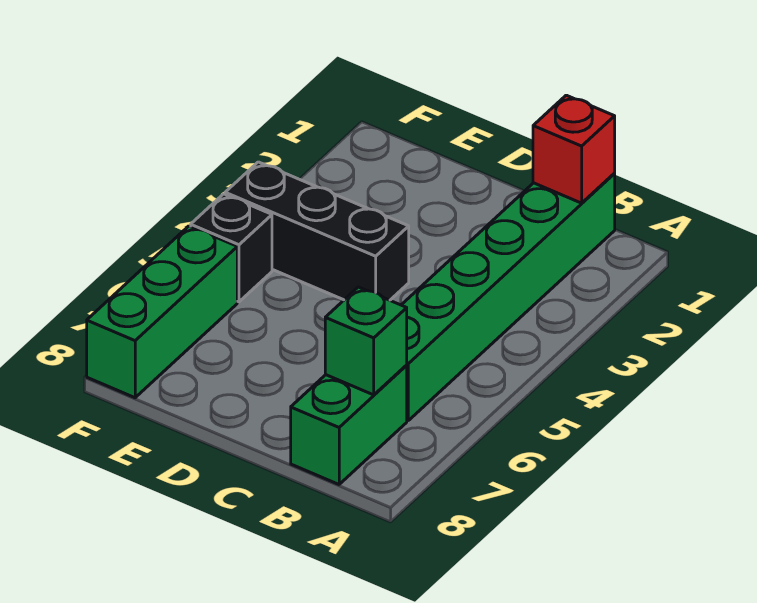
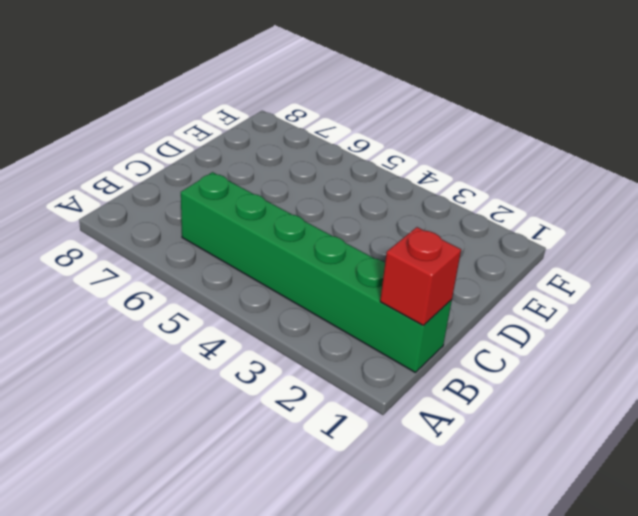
none -> green brick B7:B8 level 1
none -> black brick D4:F4 level 1

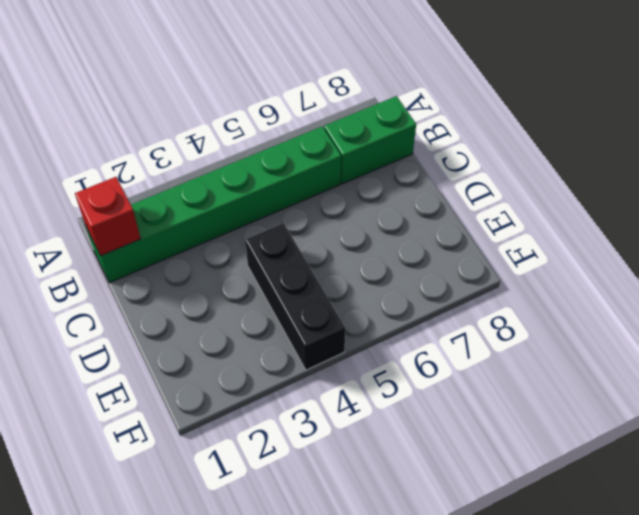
none -> black brick F5 level 1
none -> green brick F6:F8 level 1

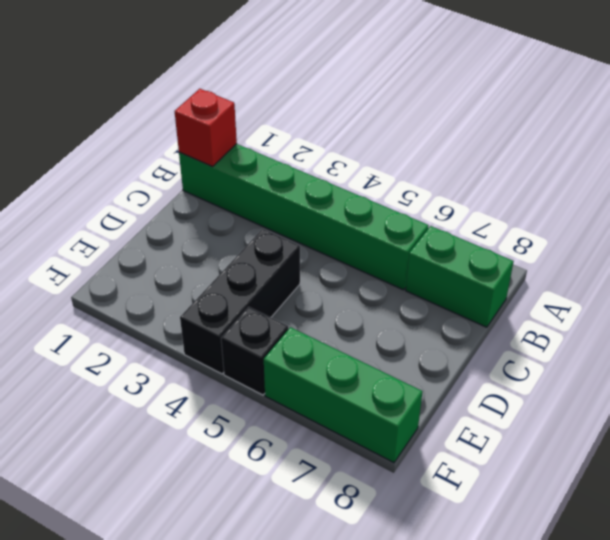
none -> green brick B7 level 2

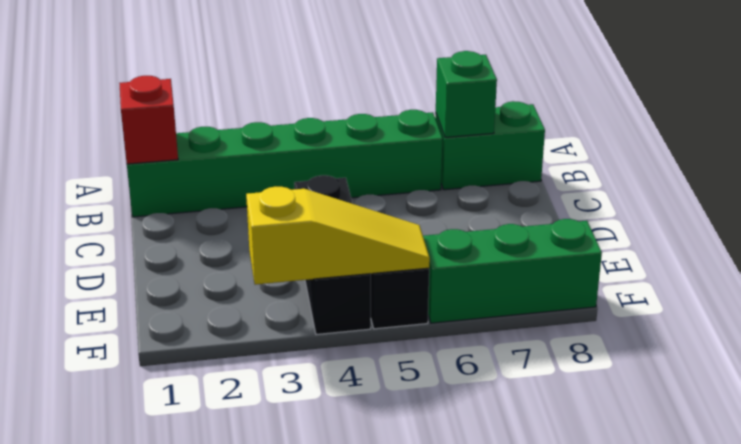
yellow slope F3:F5 level 2 top 3 -> none

